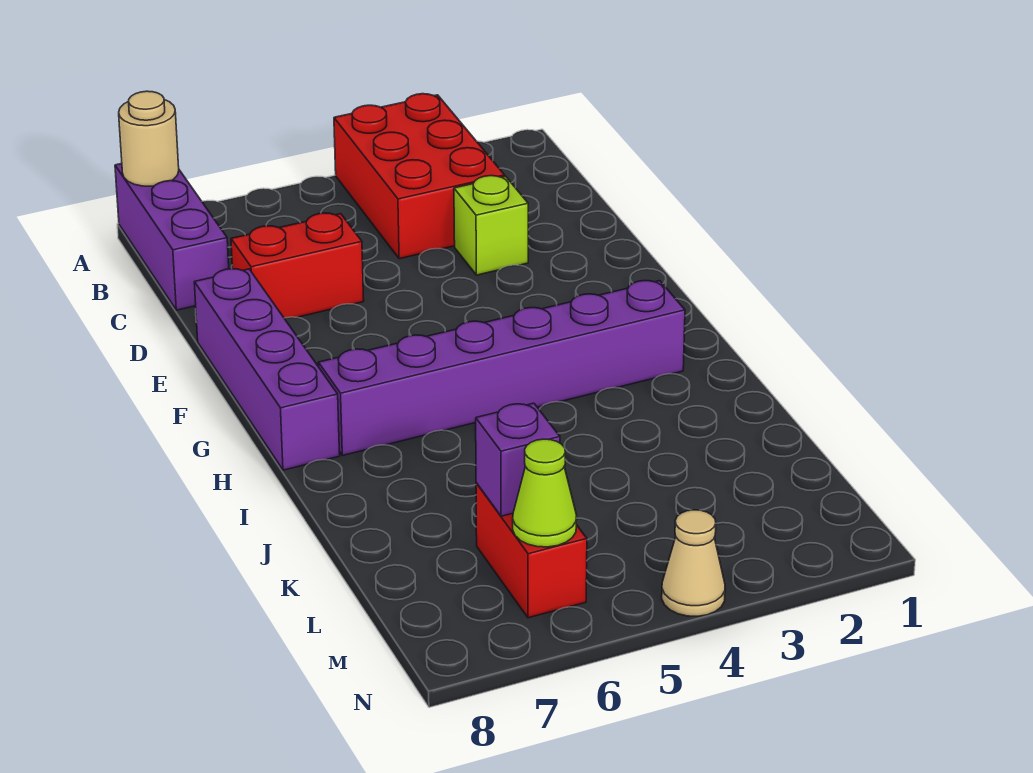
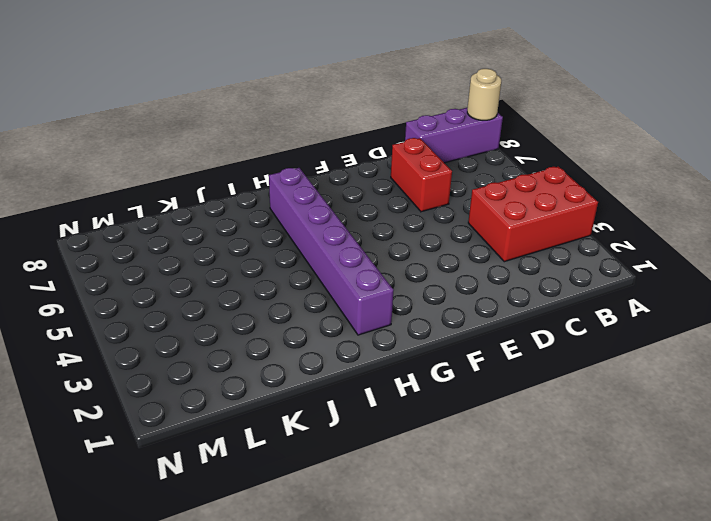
none -> lime brick D3 level 1
none -> purple brick E8:H8 level 1

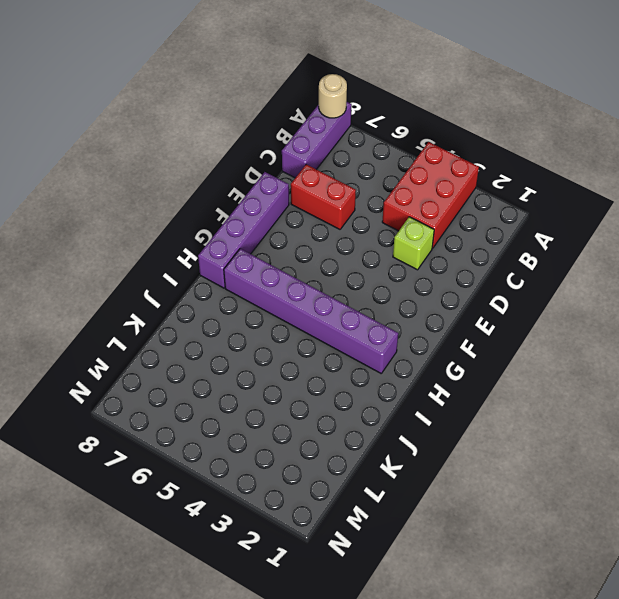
none -> red brick L6:M6 level 1
none -> tan cone N4 level 1

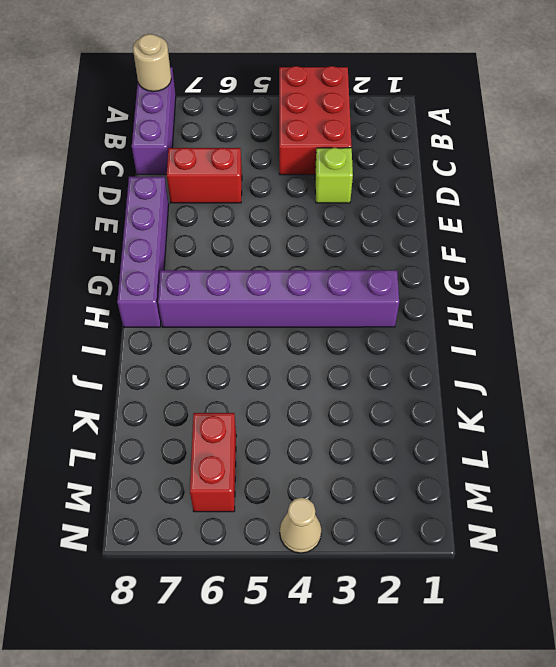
none -> purple brick L6 level 2
none -> lime cone M6 level 2

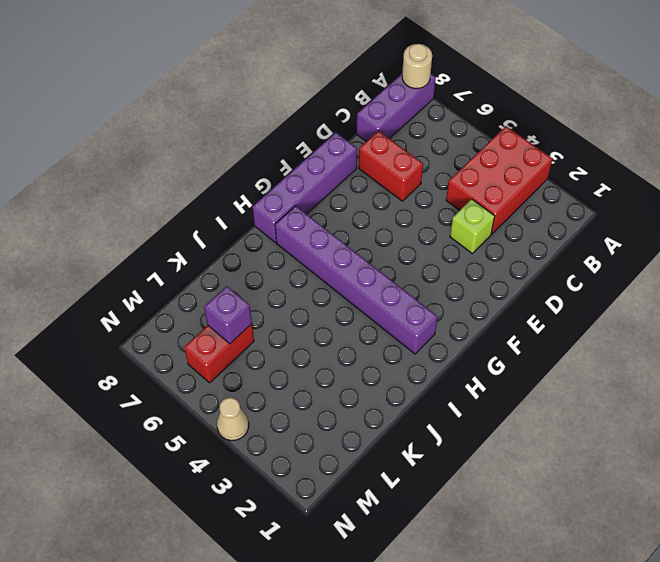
none -> lime cone M6 level 2

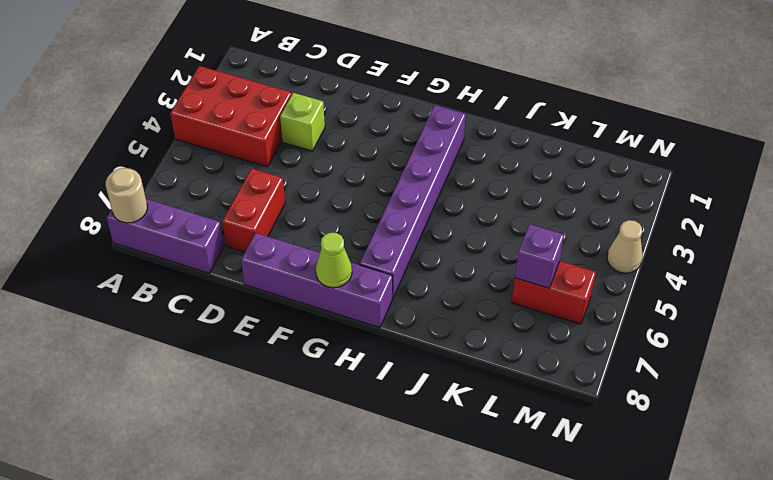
lime cone G8 level 2 -> lime cone M6 level 2

